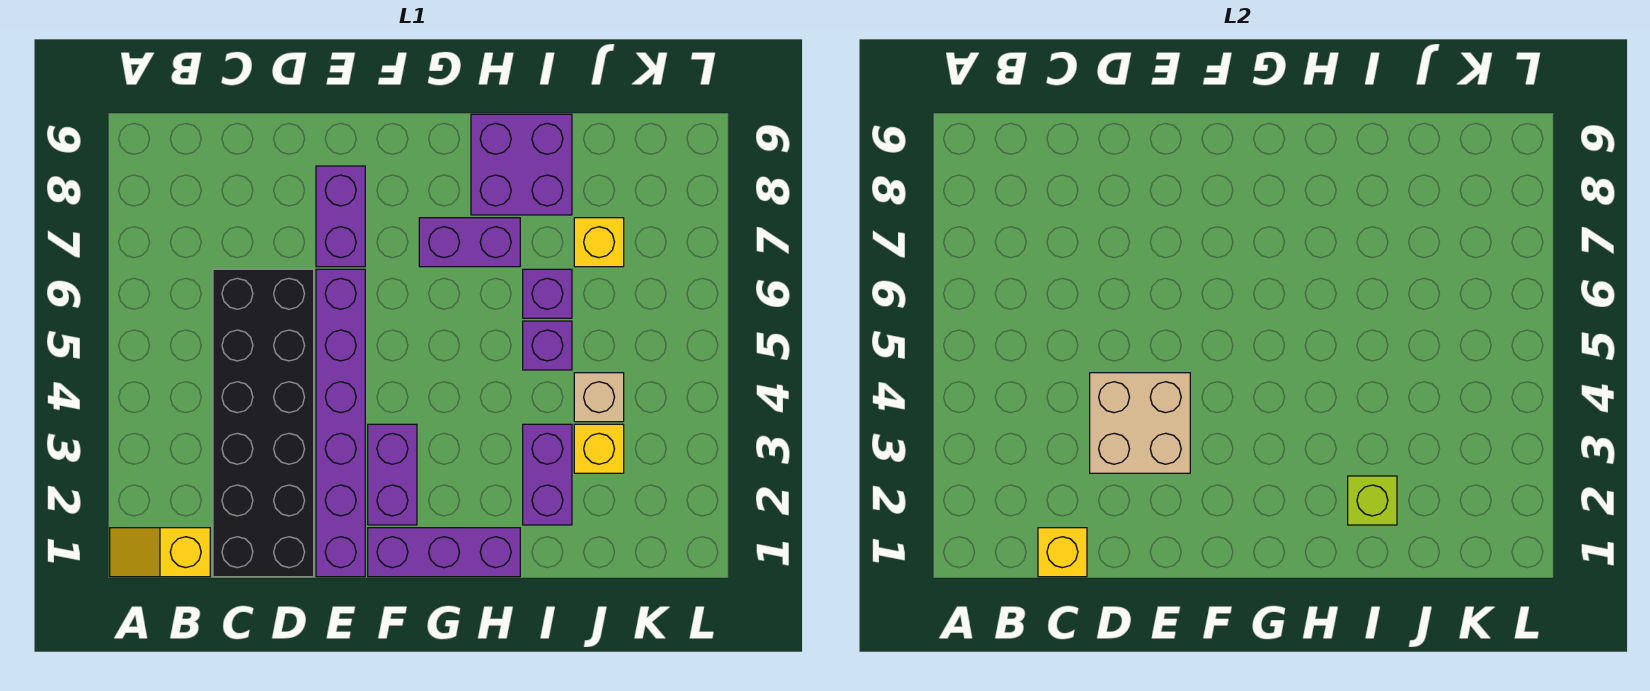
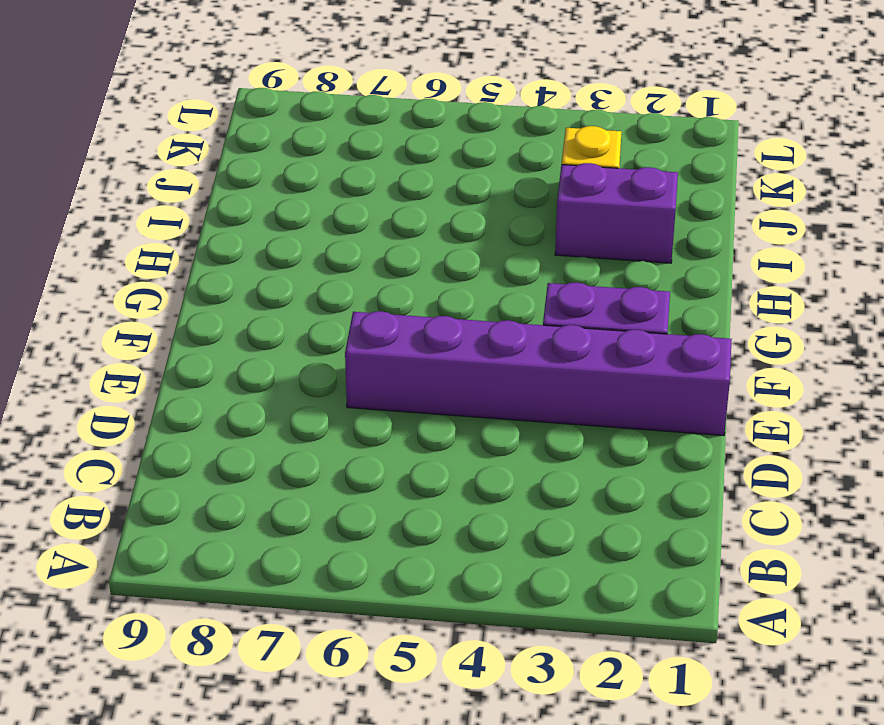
none -> yellow slope A1:B1 level 1 top B
none -> black brick C1:D6 level 1
none -> purple brick E7:E8 level 1

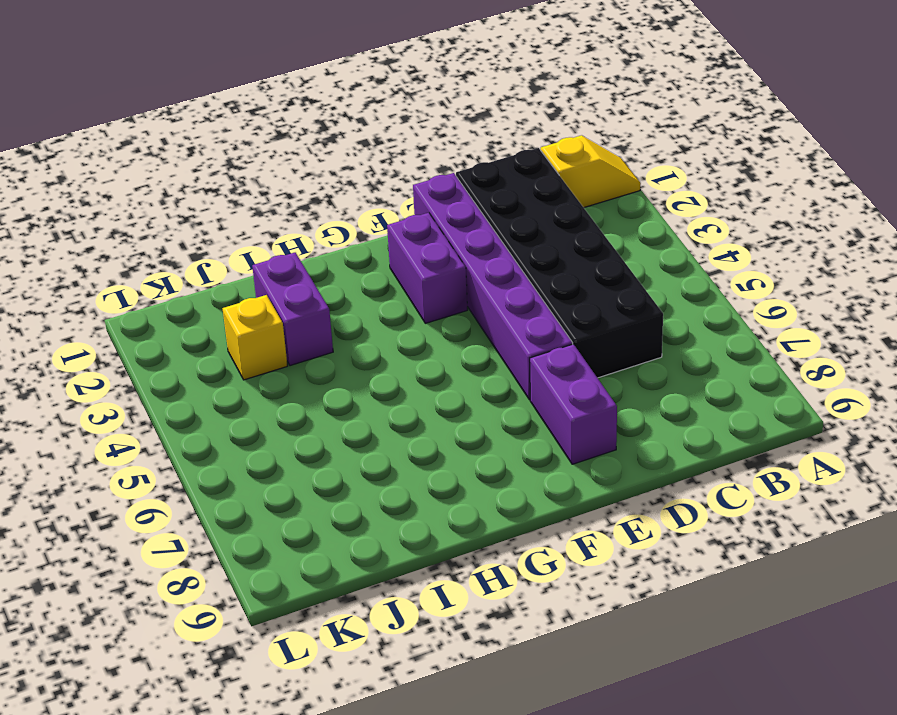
none -> purple brick F1:H1 level 1
none -> purple brick G7:H7 level 1
none -> purple brick H8:I9 level 1

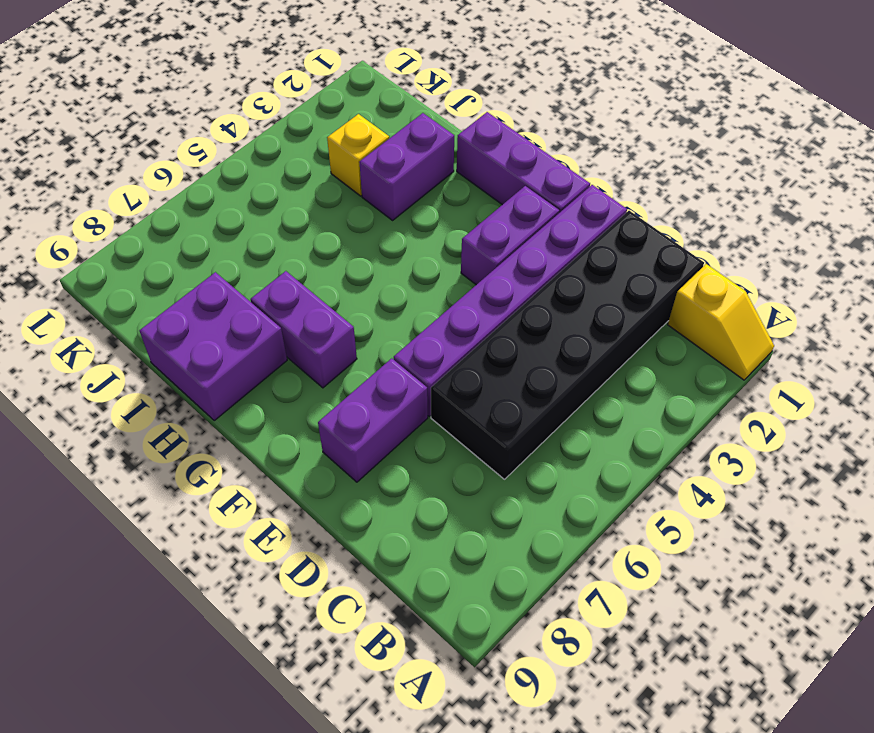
none -> purple brick I5 level 1
none -> purple brick I6 level 1
none -> tan brick J4 level 1

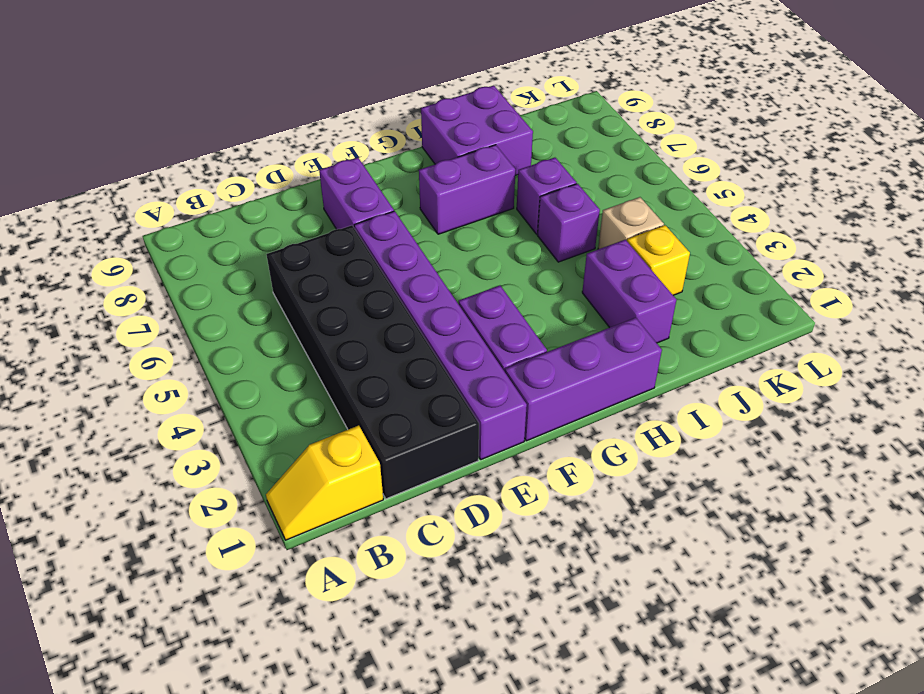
none -> yellow brick J7 level 1
none -> yellow brick C1 level 2
none -> tan brick D3:E4 level 2

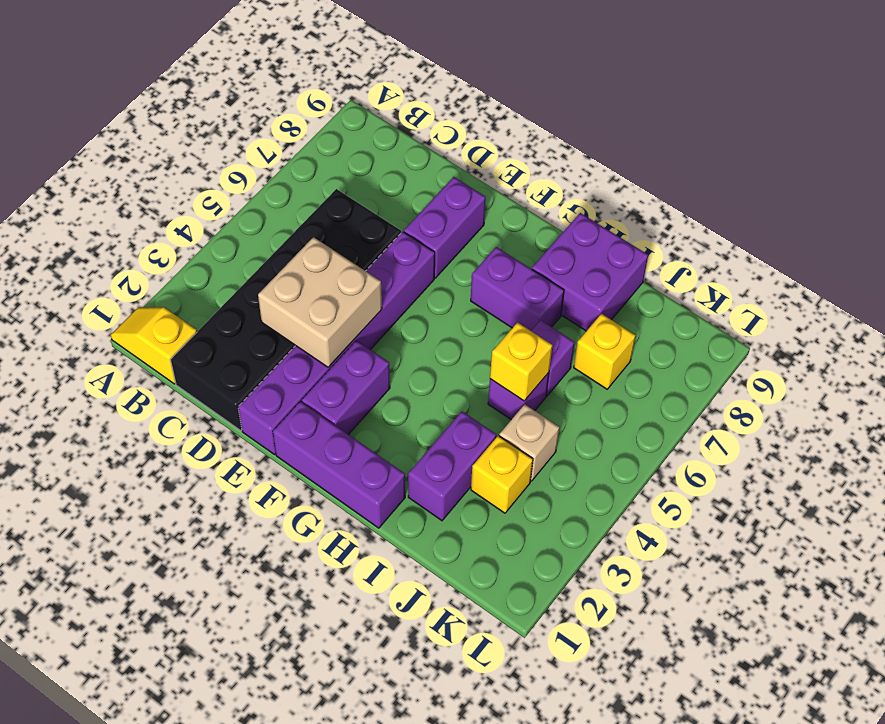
yellow brick I5 level 2 -> yellow brick C1 level 2
none -> lime brick I2 level 2

